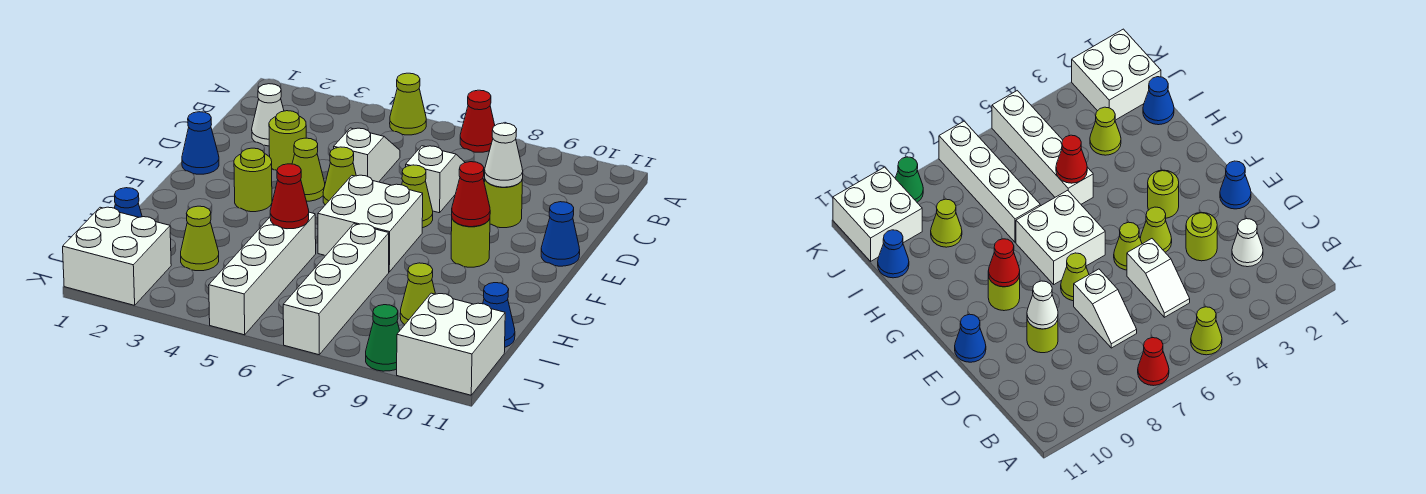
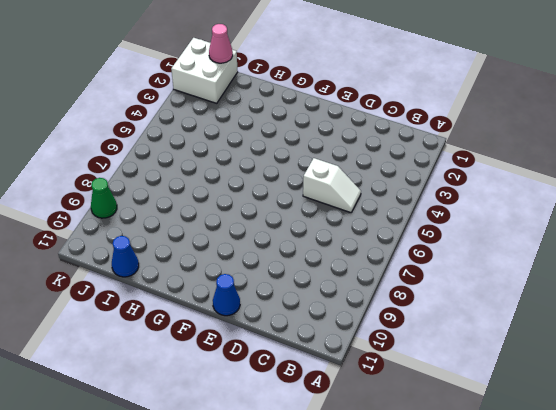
pink cone J1 level 2 -> none
none -> lime cone A5 level 1
none -> red cone A7 level 1
none -> white cone C2 level 1

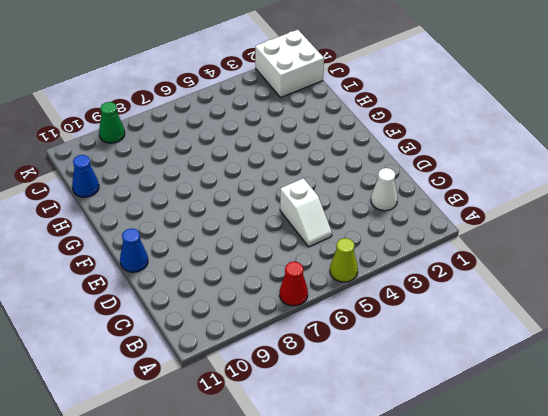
none -> white slope C7:D7 level 1 top D
none -> lime round brick D3 level 1
none -> lime round brick D9 level 1

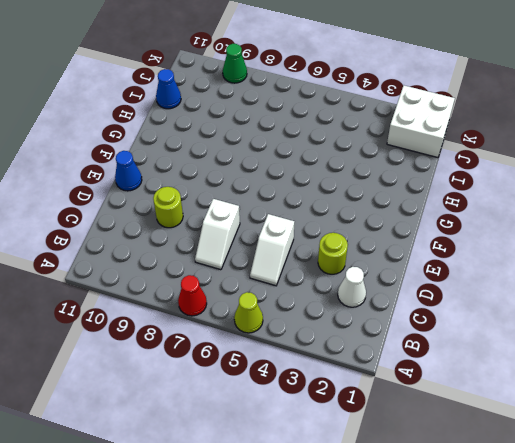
none -> blue cone E1 level 1
none -> lime cone E4 level 1
none -> lime cone E5 level 1

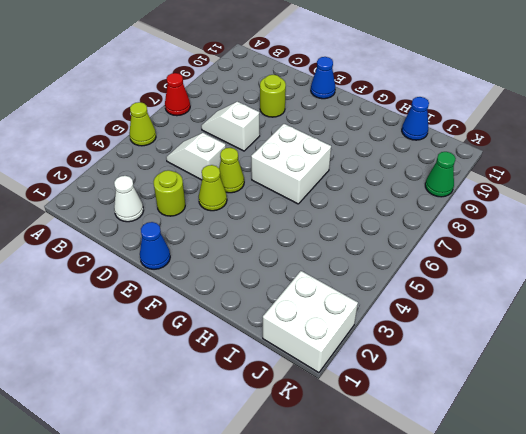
none -> lime cone E7 level 1
none -> lime round brick F3 level 1
none -> lime round brick F9 level 1

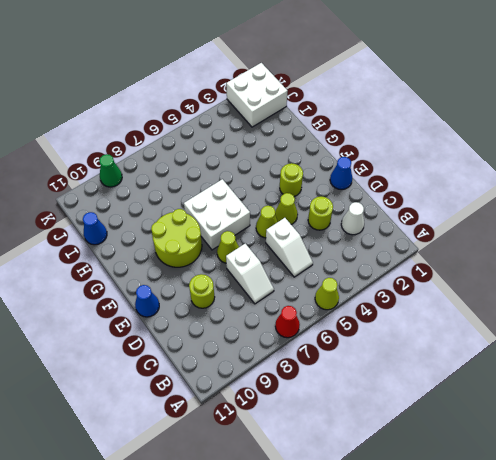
lime round brick F8:G9 level 1 -> lime round brick F9 level 1
none -> white brick H5:K5 level 1
none -> white brick H7:K7 level 1
none -> blue cone I1 level 1

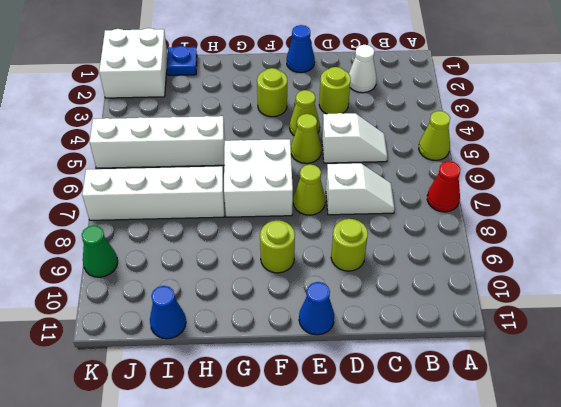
blue plate I1 level 1 -> blue cone I1 level 1
none -> lime cone I3 level 1
none -> lime cone I9 level 1
none -> white brick J10:K11 level 1

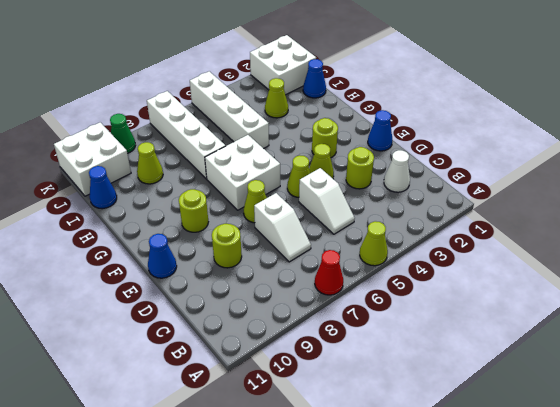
none -> white cone D9 level 2
none -> red cone F9 level 2
none -> red cone H5 level 2

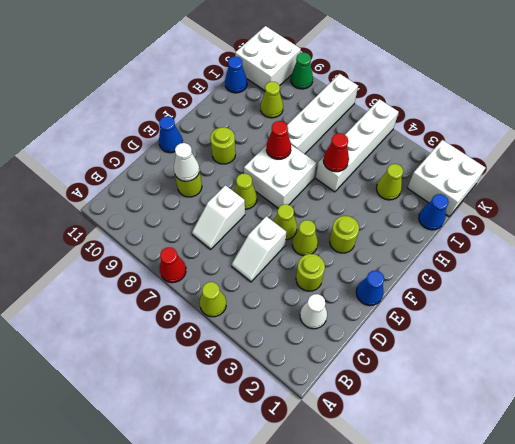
red cone G7 level 2 -> red cone F9 level 2

